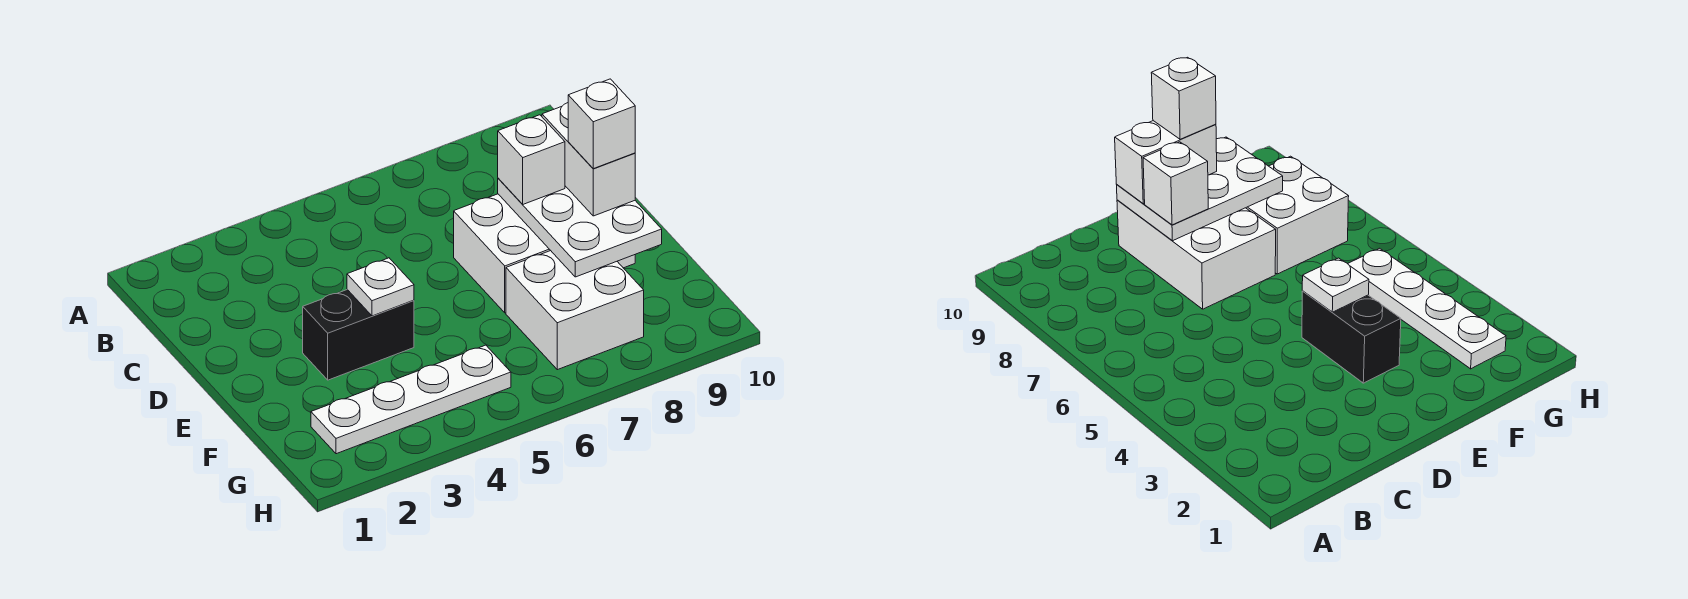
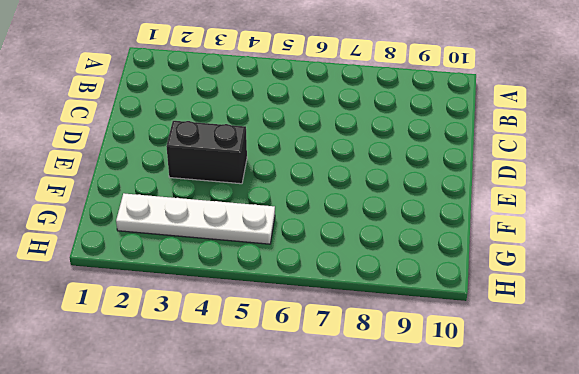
none -> white brick D7:E9 level 1
none -> white brick F7:G8 level 1

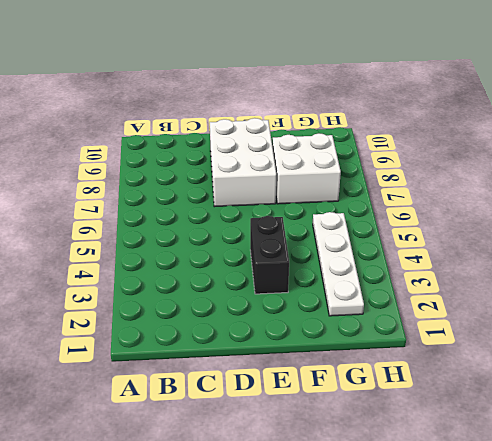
none -> white plate D8:F9 level 2
none -> white plate E4 level 2

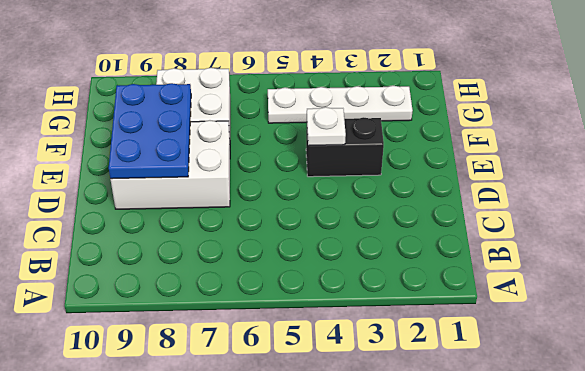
blue plate D8:F9 level 2 -> white plate D8:F9 level 2
none -> white brick D8 level 3
none -> white brick D9:E9 level 3

